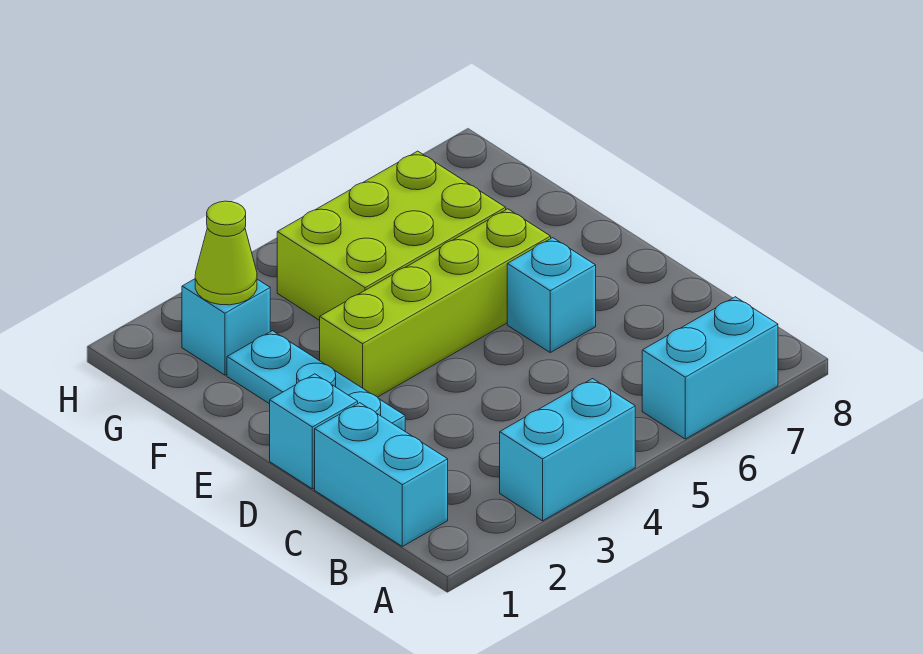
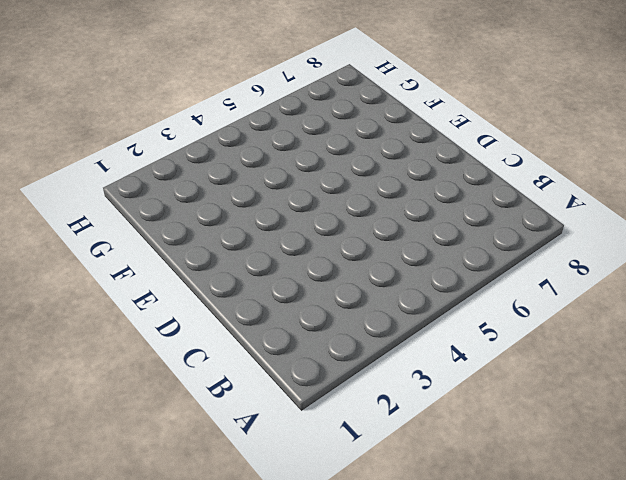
none -> cyan brick A3:A4 level 1
none -> cyan brick A6:A7 level 1

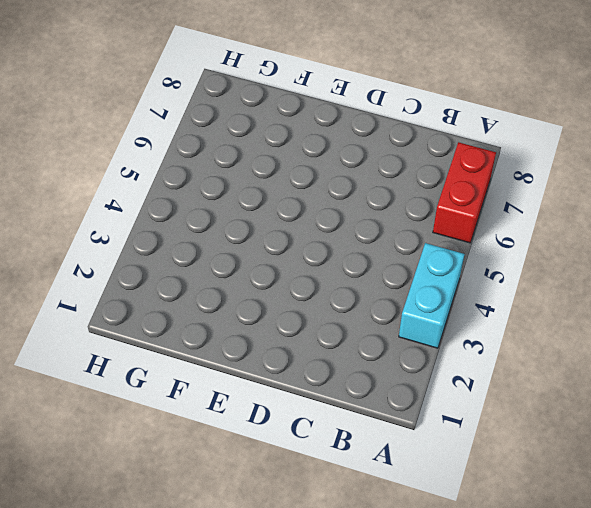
red brick A6:A7 level 1 -> cyan brick A6:A7 level 1
none -> cyan brick B1:C1 level 1
none -> cyan brick D1 level 1

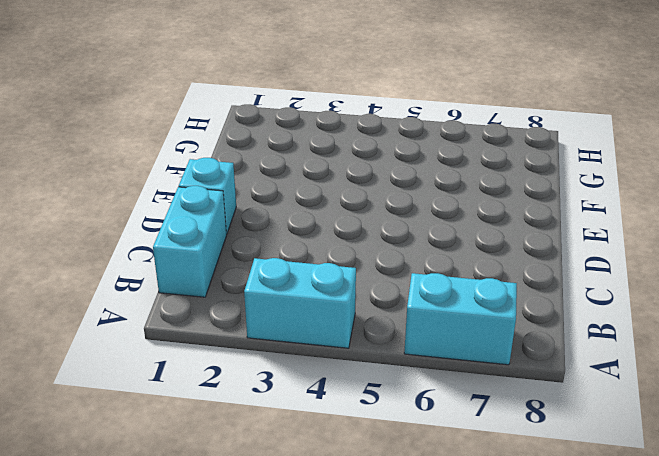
none -> cyan plate D2:F2 level 1
none -> cyan brick D6 level 1

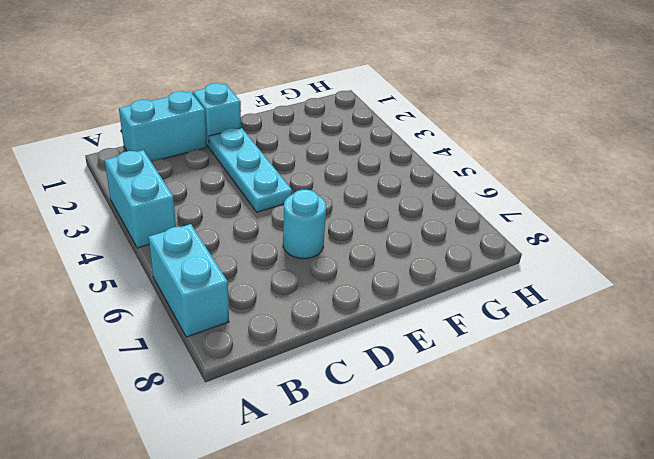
cyan plate D2:D4 level 1 -> cyan plate D2:F2 level 1
cyan round brick D6 level 1 -> cyan brick D6 level 1
none -> lime brick E3:E6 level 1
none -> lime brick F4:G6 level 1

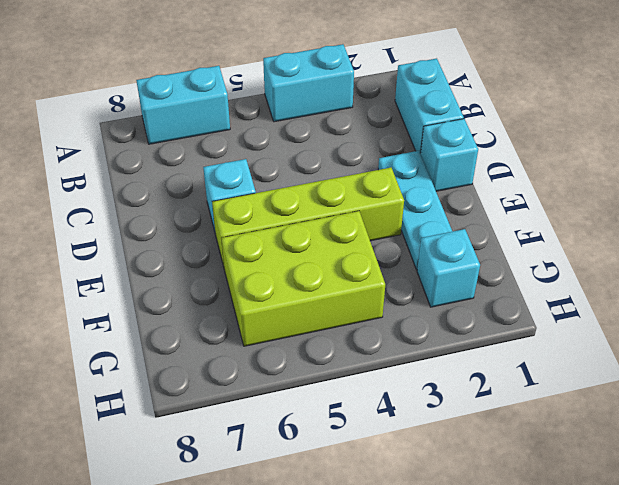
none -> lime cone G2 level 2

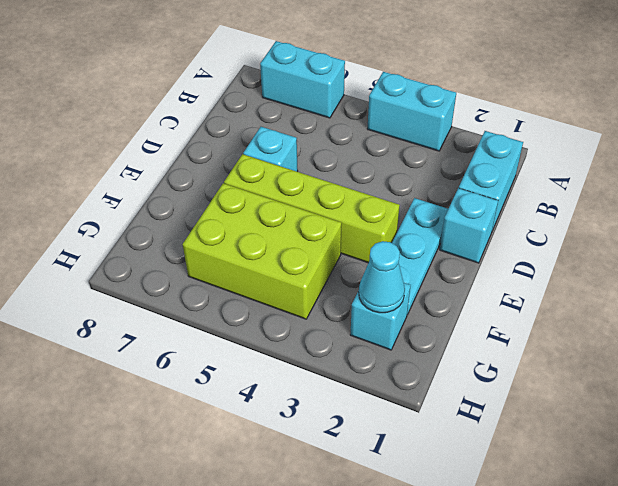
cyan cone G2 level 2 -> lime cone G2 level 2

